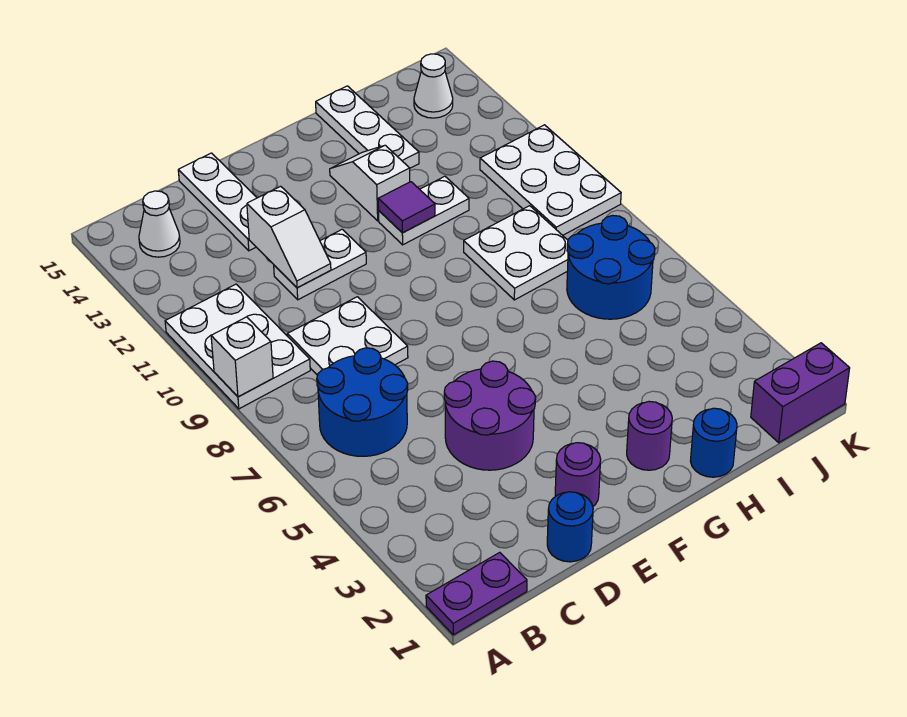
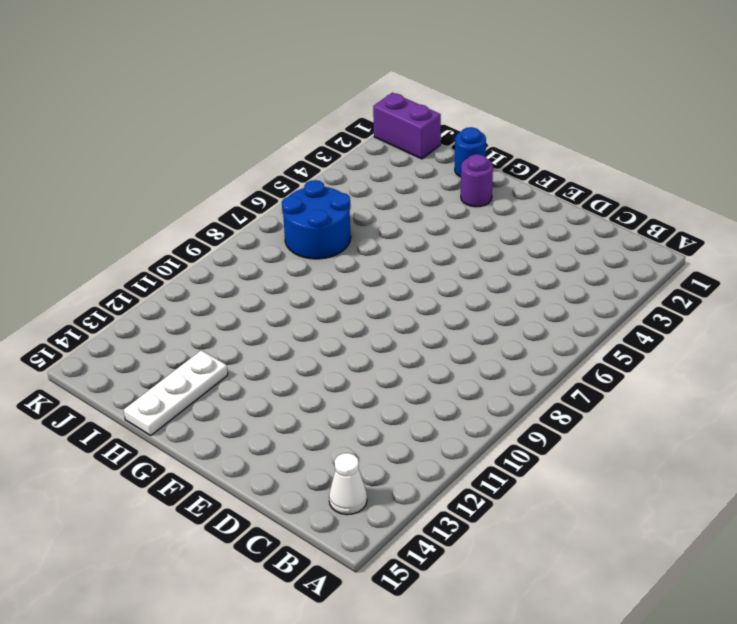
none -> purple plate A1:B1 level 1
none -> white plate A9:B11 level 1
none -> blue round brick B6:C7 level 1

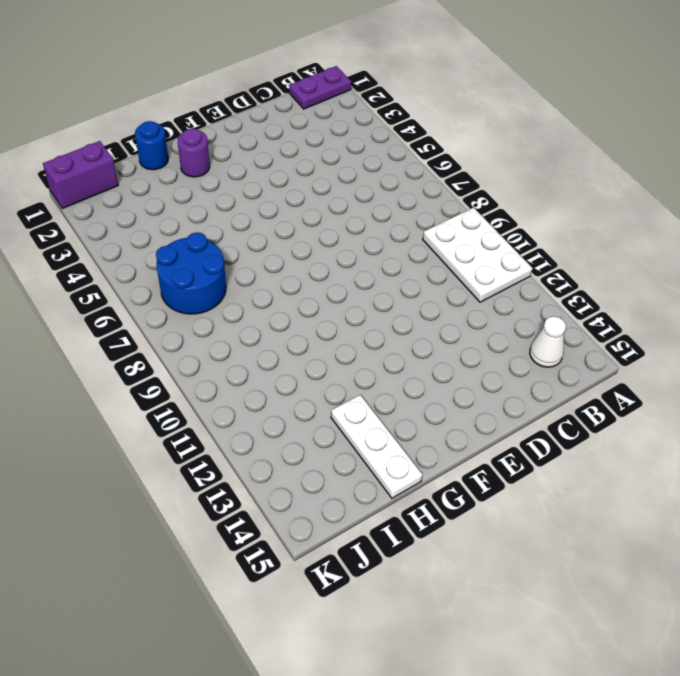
none -> blue round brick B6:C7 level 1
none -> white plate C8:D9 level 1
none -> blue round brick D1 level 1

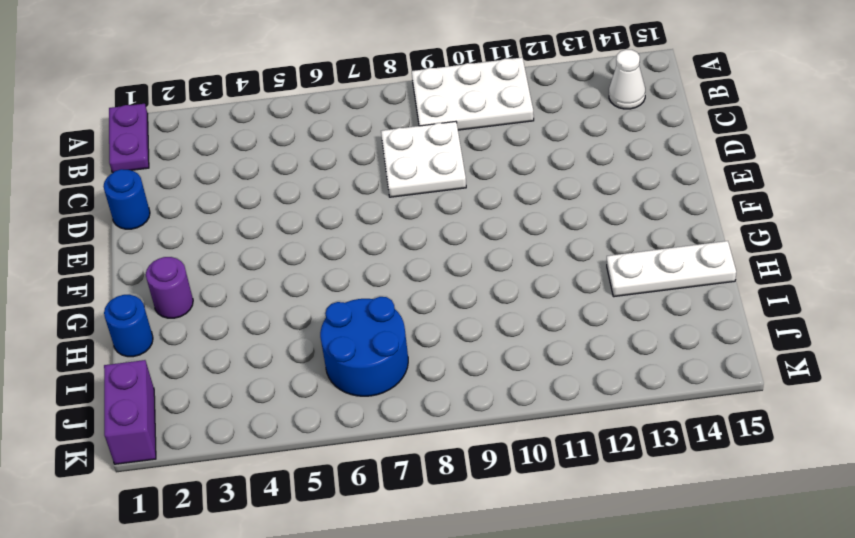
none -> blue round brick B6:C7 level 1
none -> purple round brick D4:E5 level 1
none -> white plate D11:E11 level 1

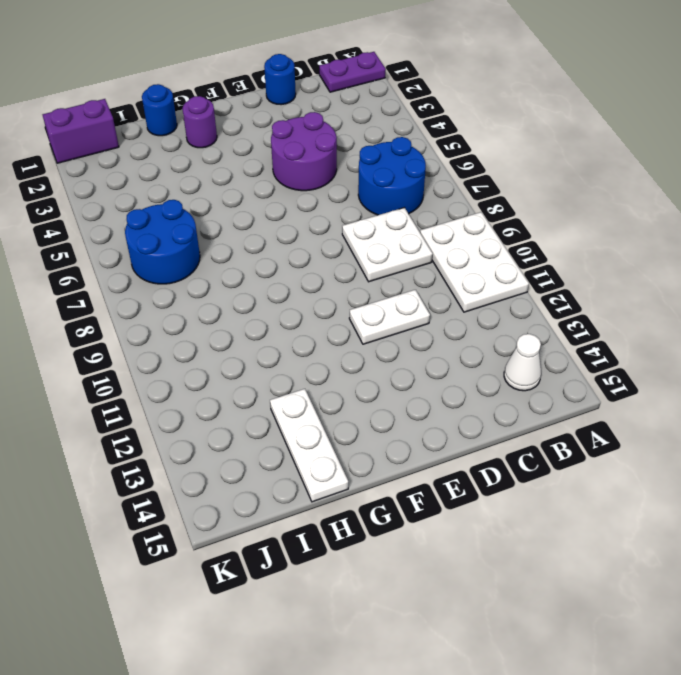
none -> white plate D13:D15 level 1
none -> purple round brick E2 level 1
none -> white plate G11:H11 level 1

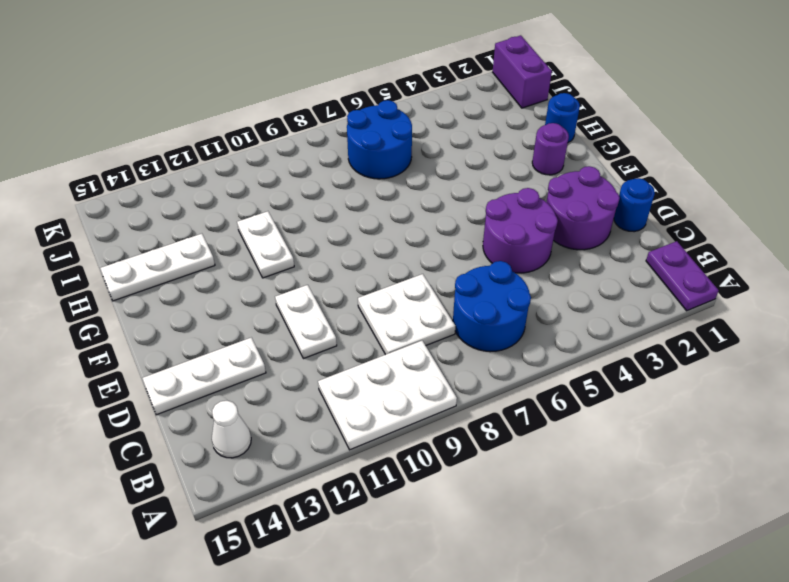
purple round brick D2:E3 level 1 -> purple round brick E2 level 1
none -> white slope G12:G13 level 1 top 12
none -> white plate H8:I9 level 1
none -> white plate J9:K11 level 1

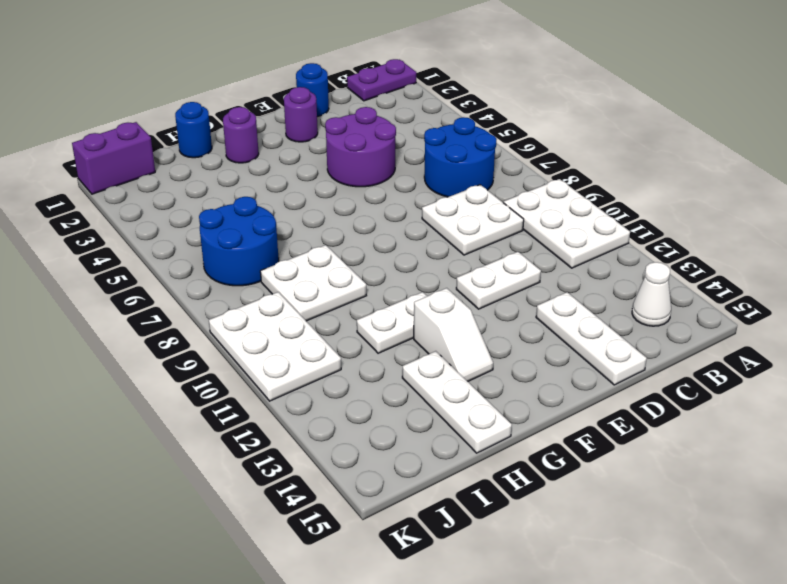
none -> white cone J14 level 1
none -> white brick A9 level 2
none -> white slope D11:D12 level 2 top 12

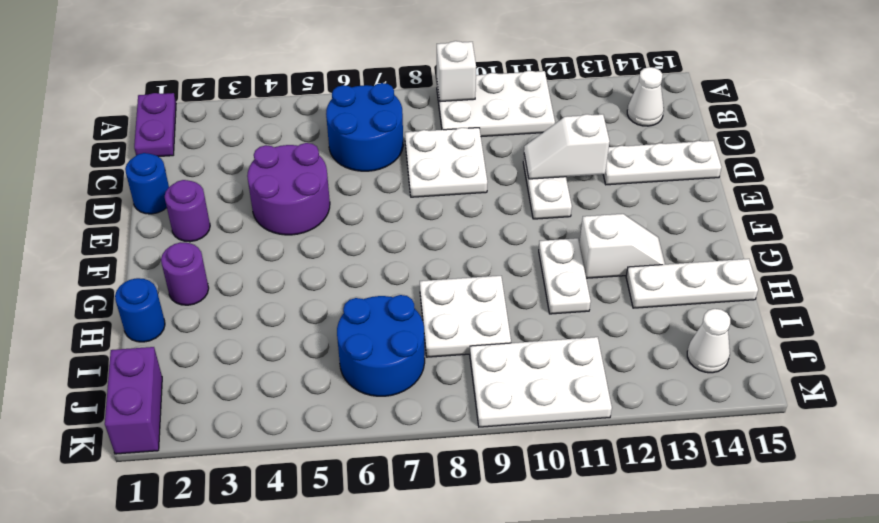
none -> purple tile G11 level 2

